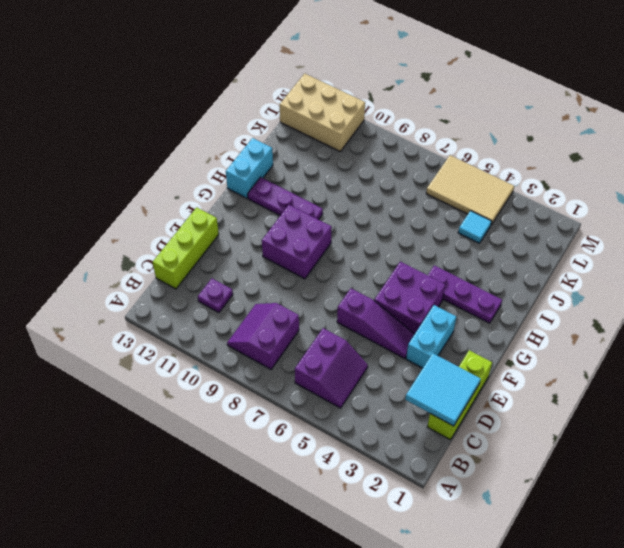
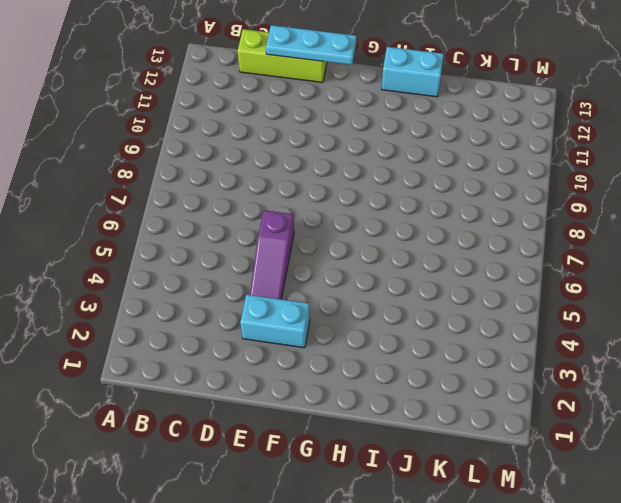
cyan plate D13:F13 level 2 -> none
none -> purple slope B5:C6 level 1 top 6
none -> purple slope B8:C9 level 1 top 8
none -> lime brick C1:E1 level 1

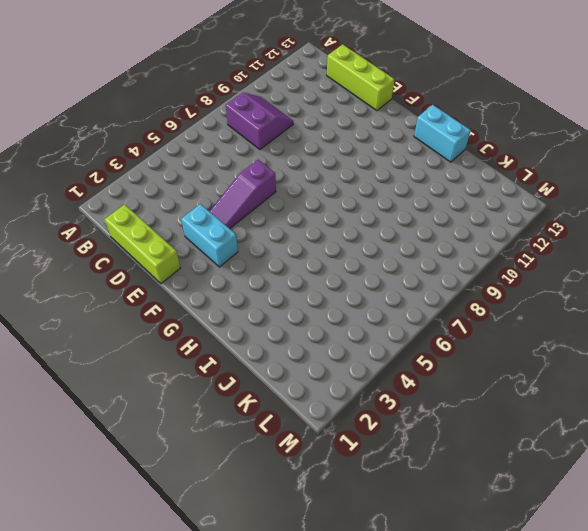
none -> purple slope B5:C6 level 1 top 6
none -> purple plate C11 level 1
none -> purple brick F4:G5 level 1

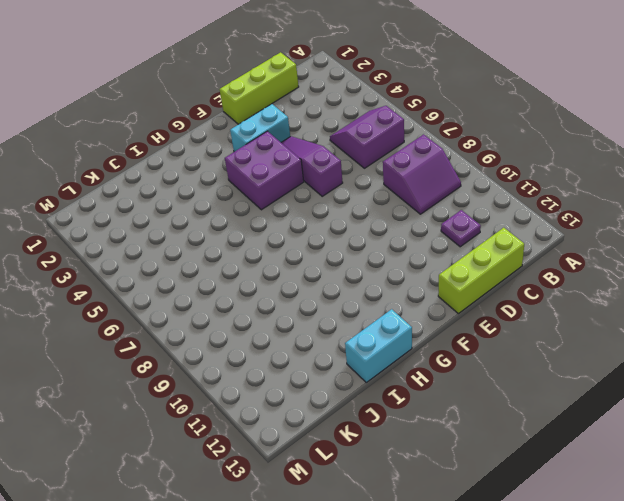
none -> purple brick F9:G10 level 1
none -> purple plate H2:H4 level 1
none -> purple plate H10:H12 level 1

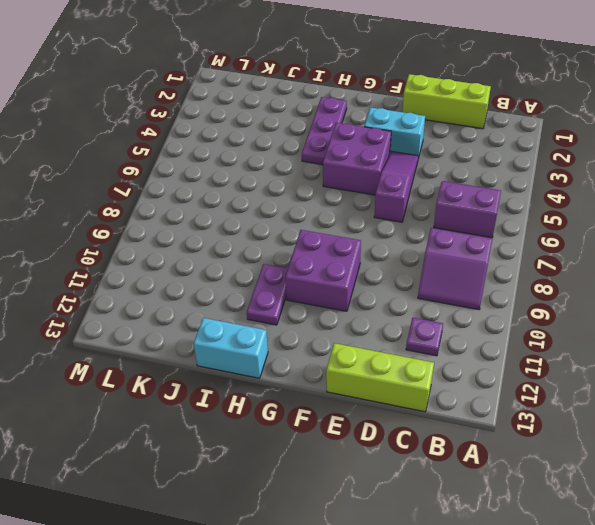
purple plate H10:H11 level 1 -> purple plate H10:H12 level 1
none -> cyan tile K4 level 1
none -> tan tile L4:M6 level 1
none -> tan brick L11:M13 level 1

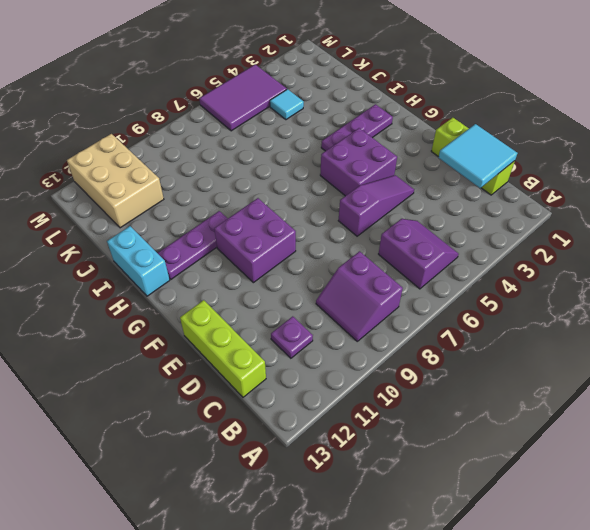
tan brick K11:M12 level 1 -> tan brick L11:M13 level 1
purple tile L4:M6 level 1 -> tan tile L4:M6 level 1
none -> cyan brick E3:F3 level 1

